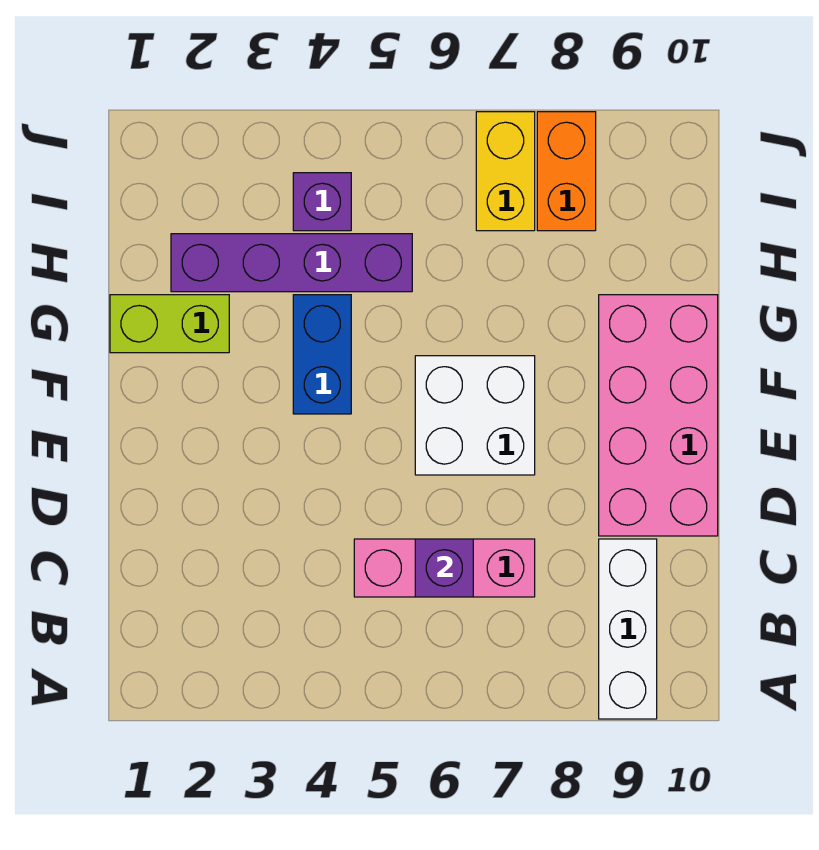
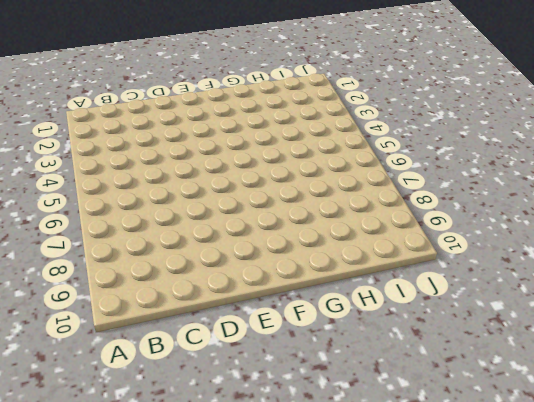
none -> white brick A9:C9 level 1
none -> pink brick C5:C7 level 1

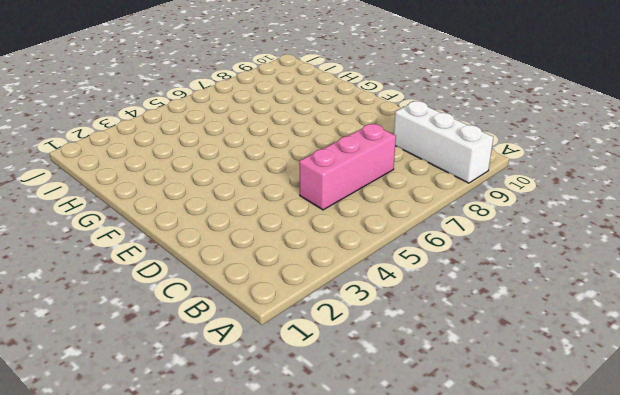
none -> pink brick D9:G10 level 1
none -> white brick E6:F7 level 1

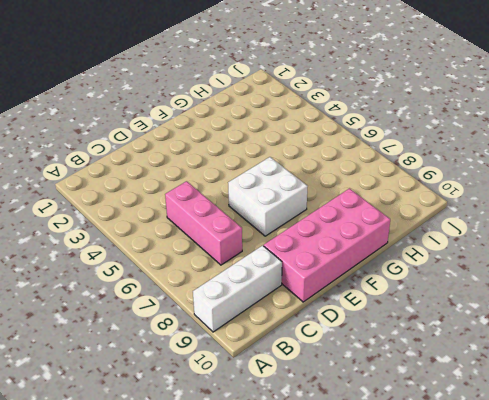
none -> blue brick F4:G4 level 1
none -> lime brick G1:G2 level 1

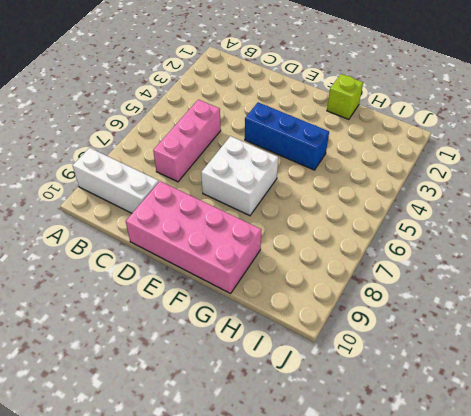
blue brick E4:G4 level 1 -> blue brick F4:G4 level 1
lime brick G1 level 1 -> lime brick G1:G2 level 1
none -> purple brick H2:H5 level 1
none -> purple brick I4 level 1

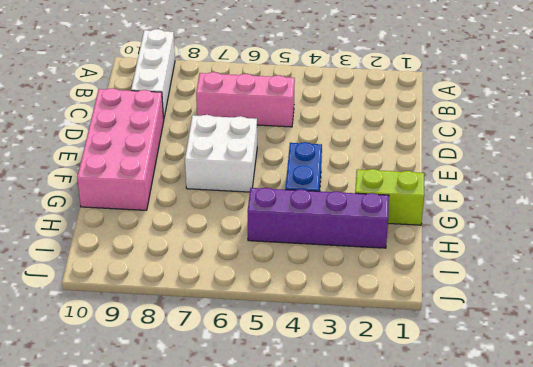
none -> purple brick I4 level 1
none -> yellow brick I7:J7 level 1

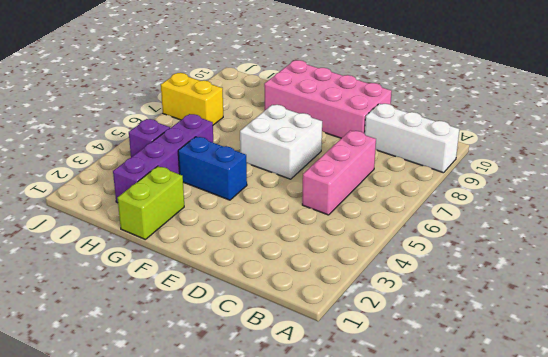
none -> orange brick I8:J8 level 1
none -> purple brick C6 level 2

